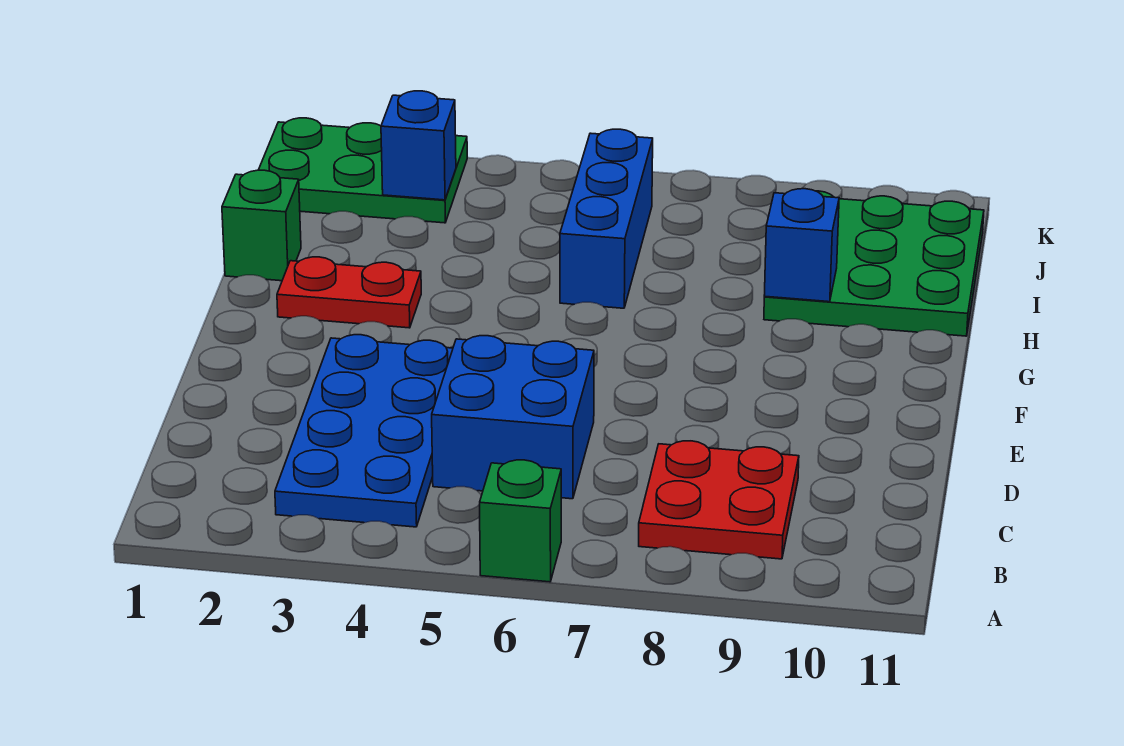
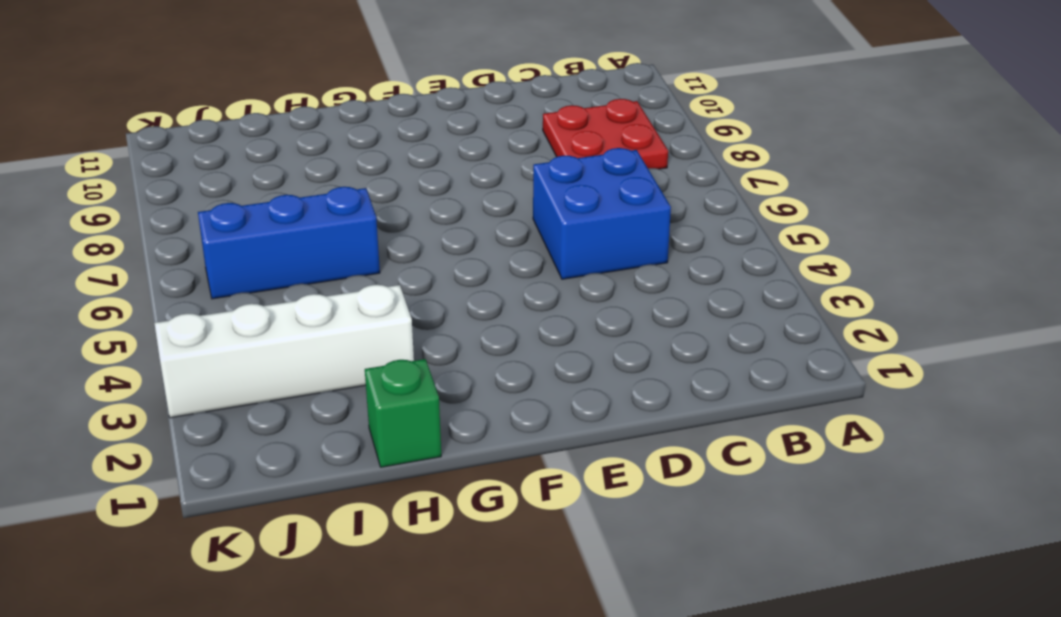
white brick H3:K3 level 1 -> green plate J1:K3 level 1
none -> green brick A6 level 1
none -> blue plate B3:E4 level 1

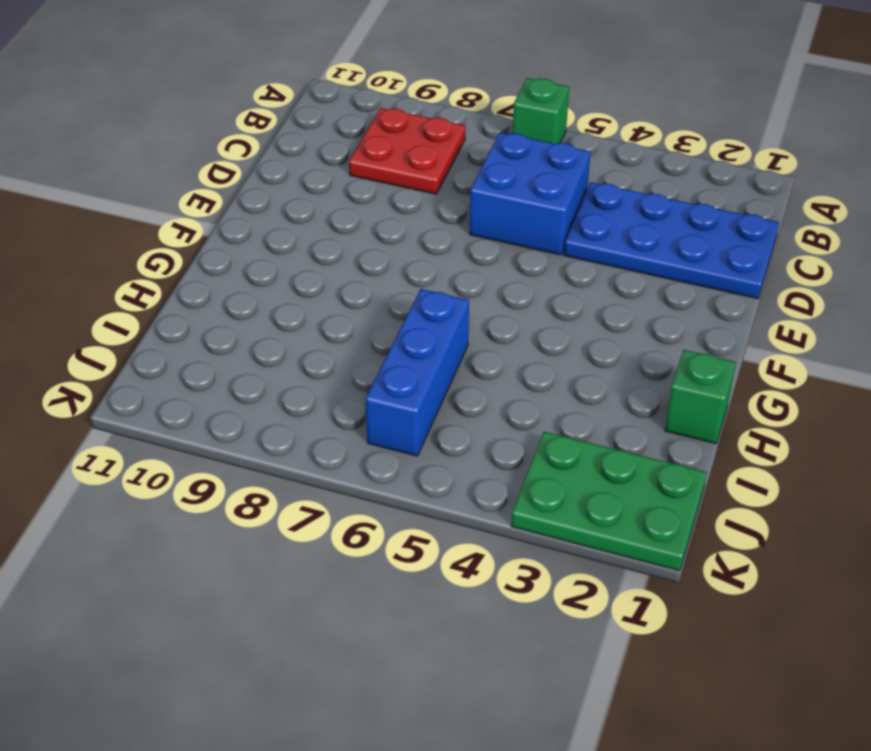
blue plate C1:D4 level 1 -> blue plate B3:E4 level 1
none -> red plate G2:G3 level 1
none -> green plate H9:J11 level 1

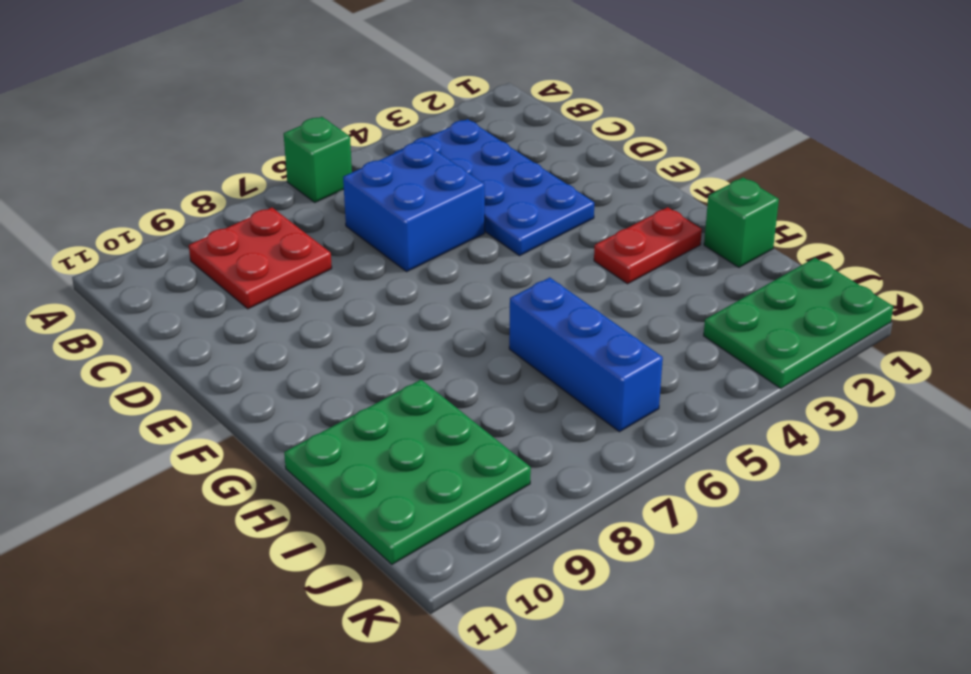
none -> blue brick H9 level 2
none -> blue brick J3 level 2

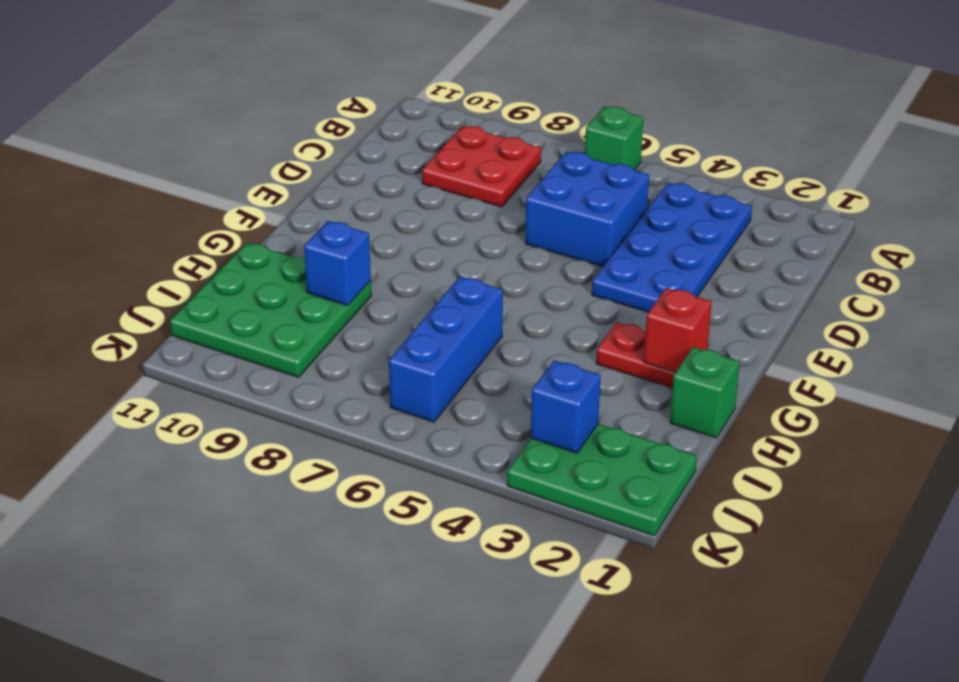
red brick G2 level 2 -> none

